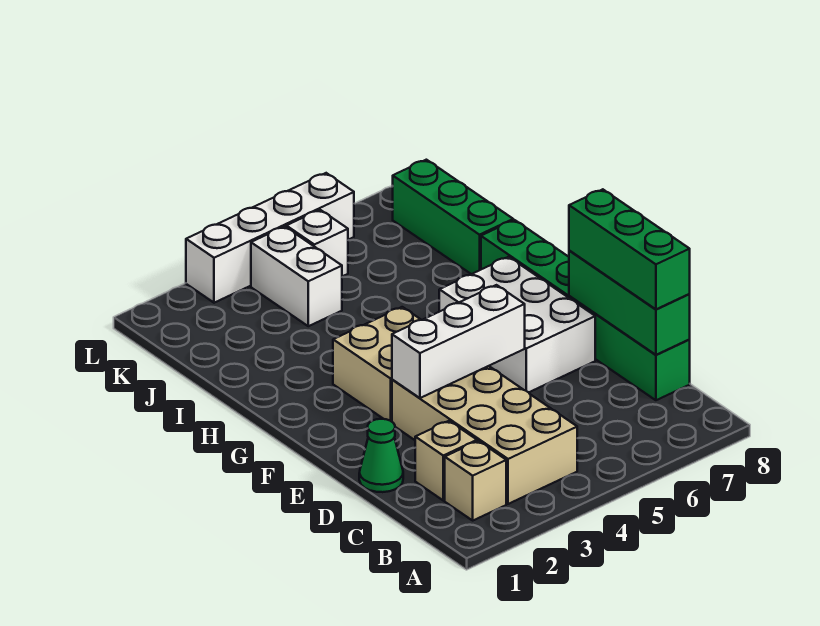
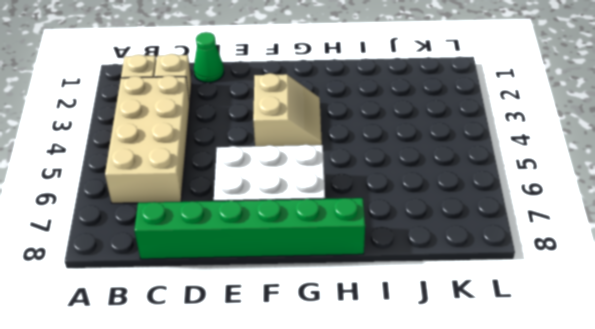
tan brick B3:C6 level 1 -> tan brick B3:E4 level 1
tan slope F3:G4 level 1 top F -> tan brick F3:G4 level 1
none -> green brick I8:K8 level 1
none -> white brick J4:K4 level 1
none -> white brick K5 level 1

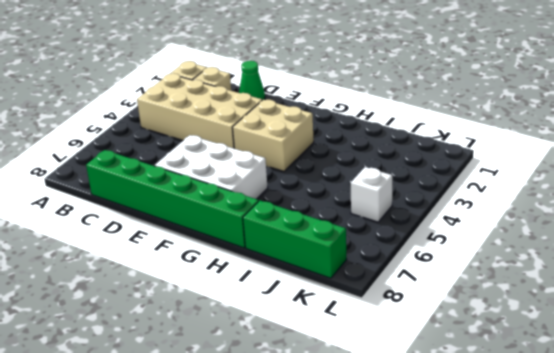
none -> white brick J4:K4 level 1
none -> white brick L3:L6 level 1
none -> green brick C8:E8 level 2

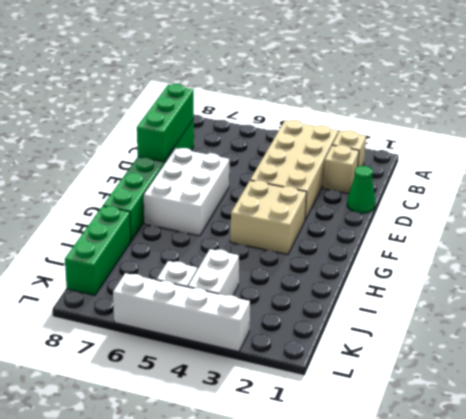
none -> white brick E3:E5 level 2
none -> green brick C8:E8 level 3

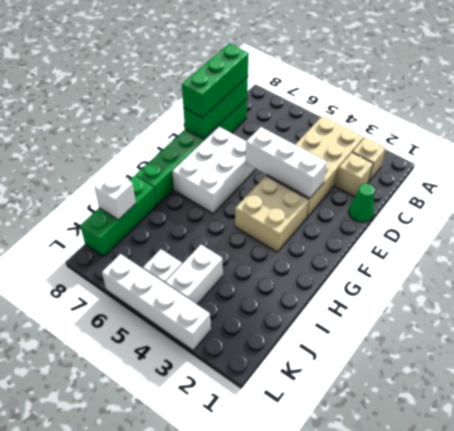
white brick J8 level 2 -> none

